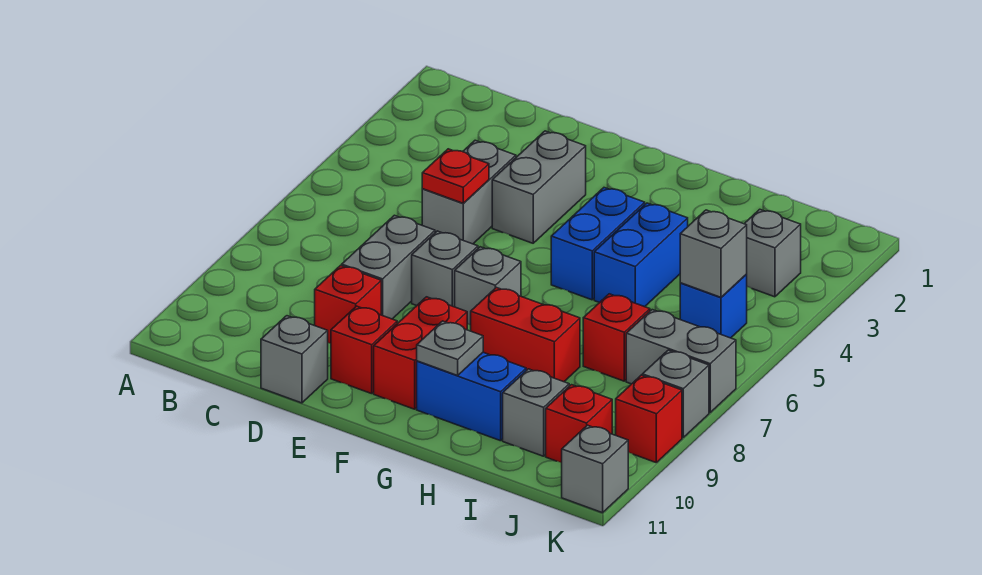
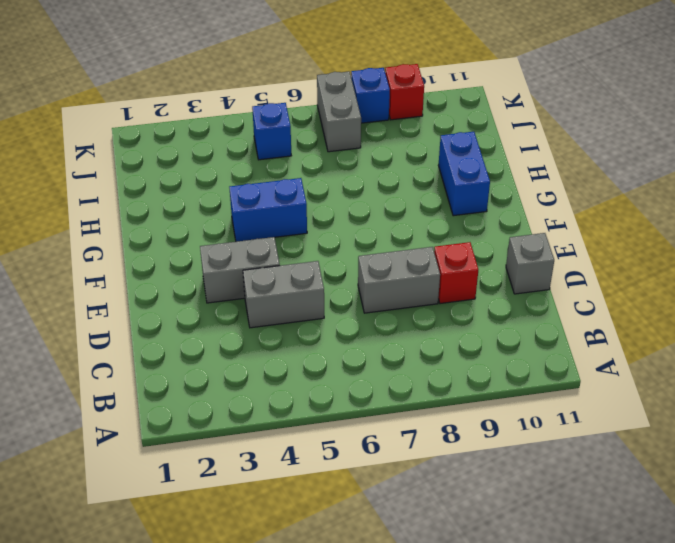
blue brick K8 level 1 -> grey brick K8 level 1
none -> grey brick E7 level 1
none -> red brick E10 level 1
none -> grey brick F7 level 1

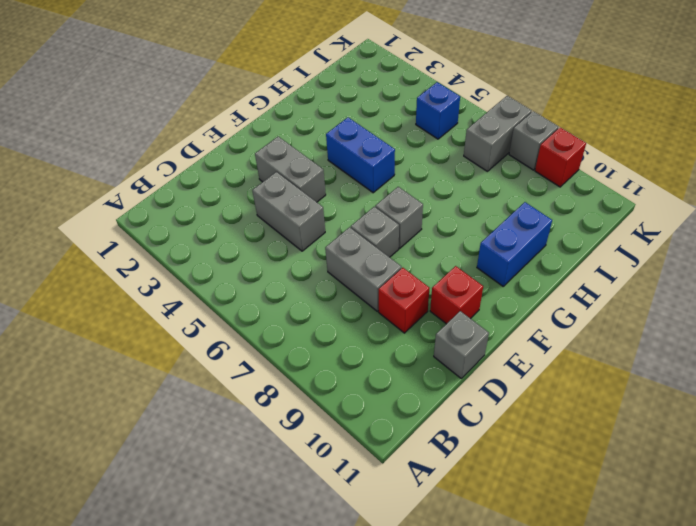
none -> red brick F9:F10 level 1
none -> red brick G8:H8 level 1
none -> blue brick H4:H5 level 1

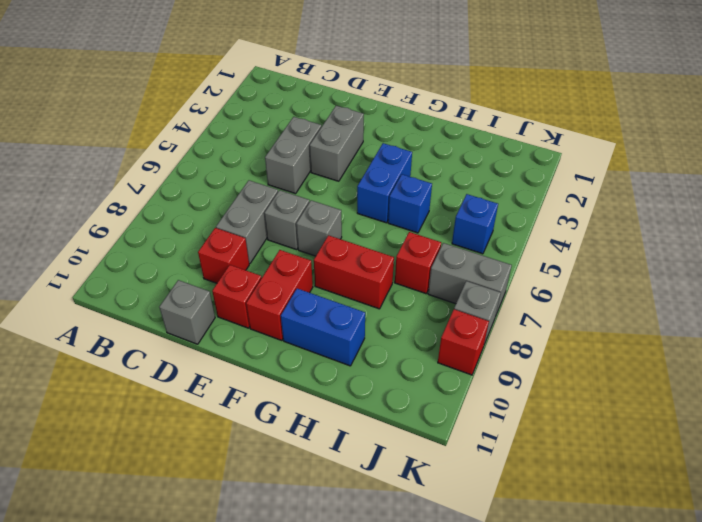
blue brick H5 level 1 -> blue brick H4:H5 level 1
none -> grey brick I10 level 1
none -> grey brick J3 level 1
none -> red brick J10 level 1

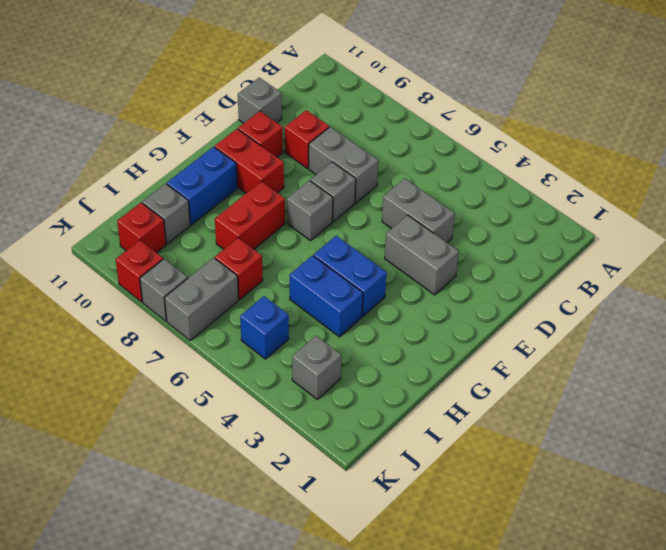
none -> grey brick K11 level 1
none -> red plate D5 level 2
none -> grey plate G10 level 2

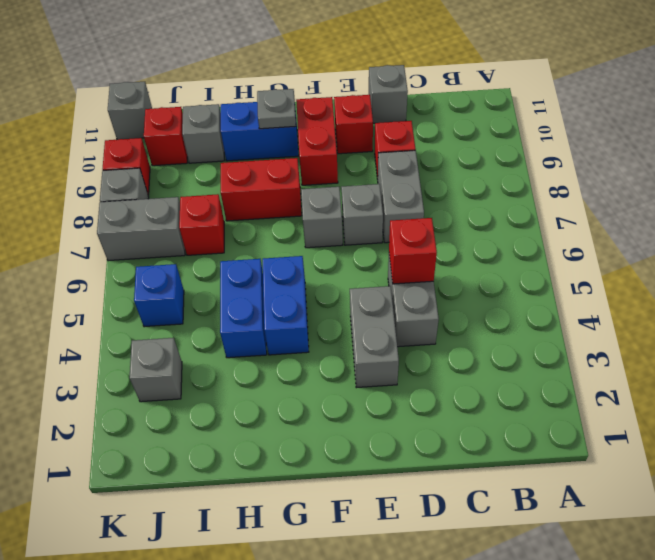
red brick D5 level 2 -> red plate D5 level 2
none -> grey brick J5 level 2

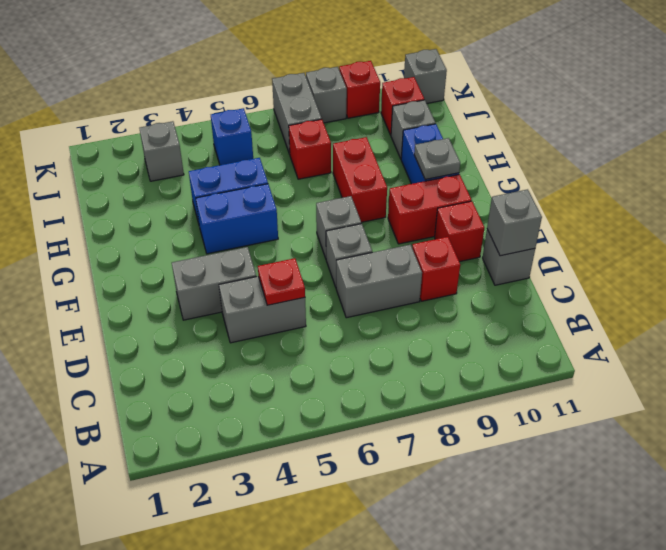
grey brick D11 level 2 -> grey brick J5 level 2

